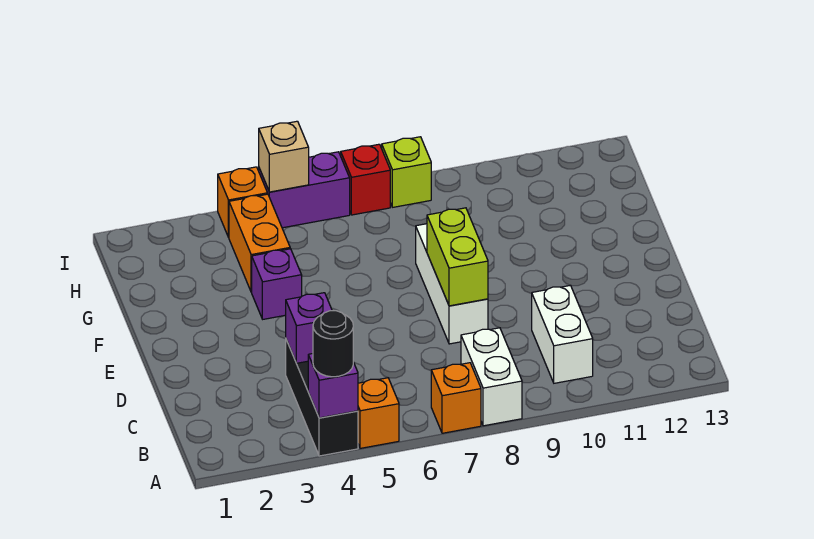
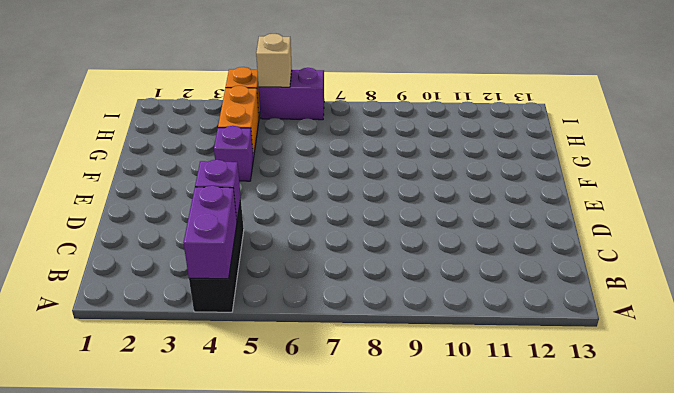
purple brick A4:B4 level 2 -> purple brick A4 level 2
none -> orange brick A5 level 1
none -> orange brick A7 level 1
none -> white brick A8:B8 level 1

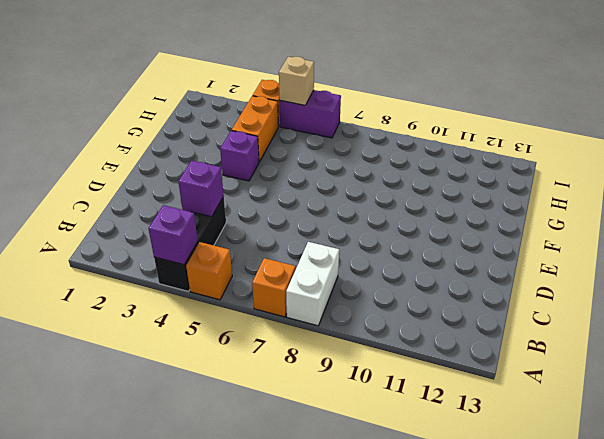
none -> white brick B10:C10 level 1
none -> white brick D8:F8 level 1
none -> red brick I7 level 1

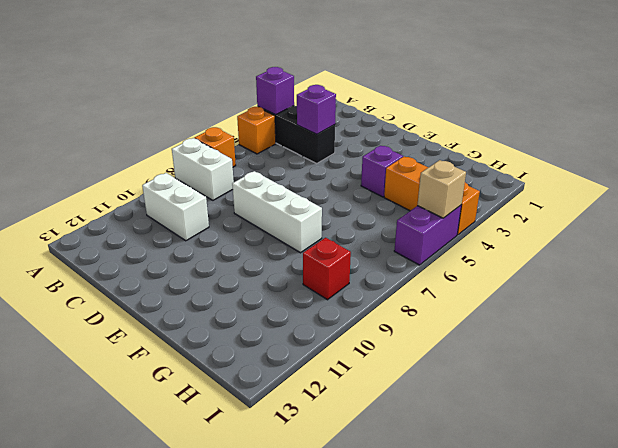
red brick H9 level 1 -> red brick I7 level 1
none -> lime brick I8 level 1
none -> lime brick D8:E8 level 2
none -> black round brick A4 level 3

